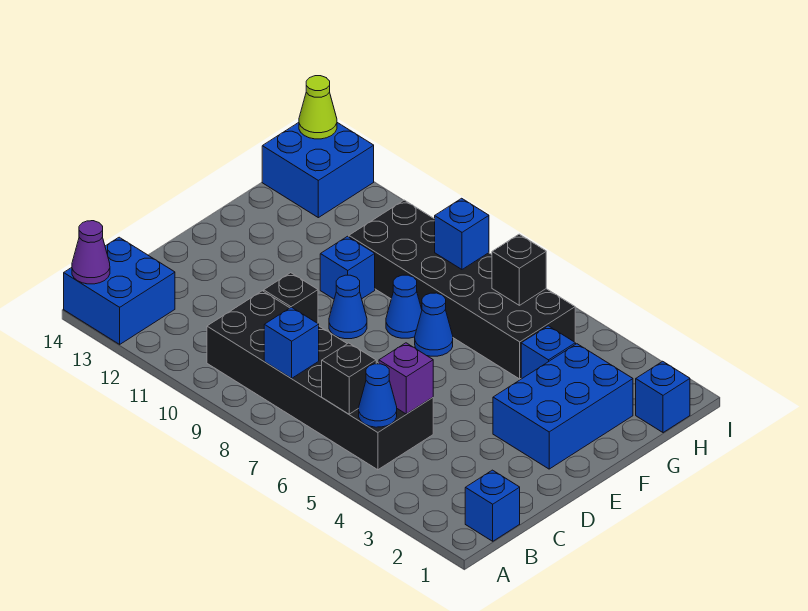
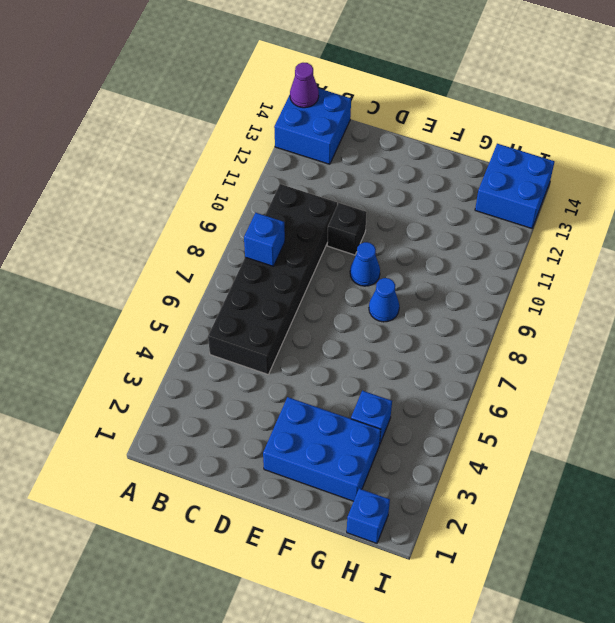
none -> blue brick B1 level 1
none -> blue cone F7 level 1
none -> blue brick F10 level 1

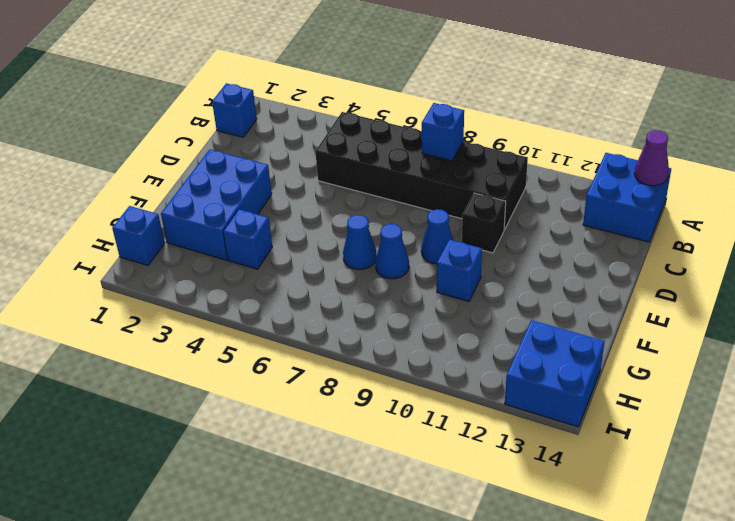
none -> black brick G5:H10 level 1
none -> blue cone B5 level 2
none -> black brick B6 level 2

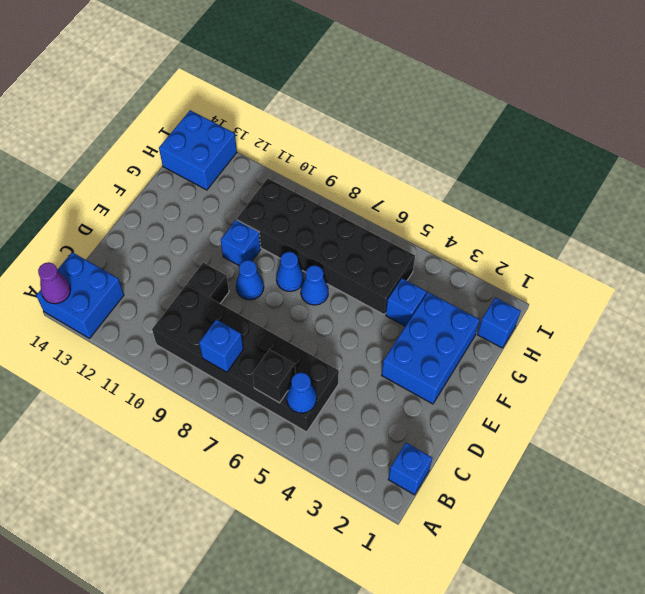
none -> purple brick C5 level 2
none -> black brick H6 level 2
none -> blue brick H8 level 2

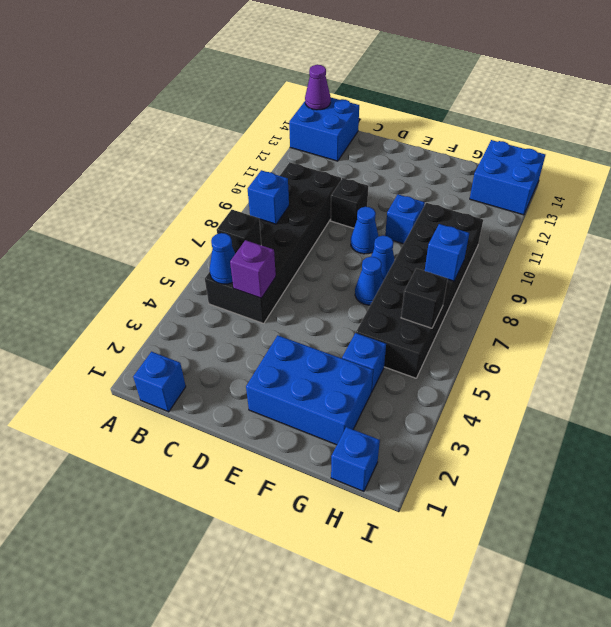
none -> lime cone I14 level 2

